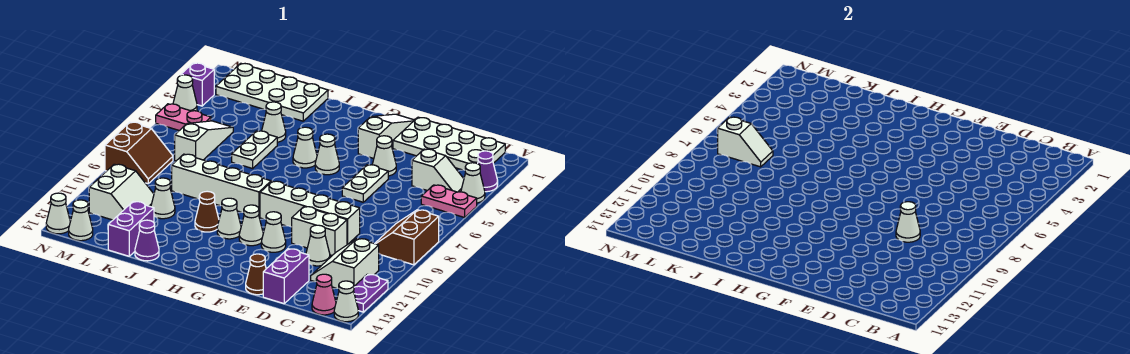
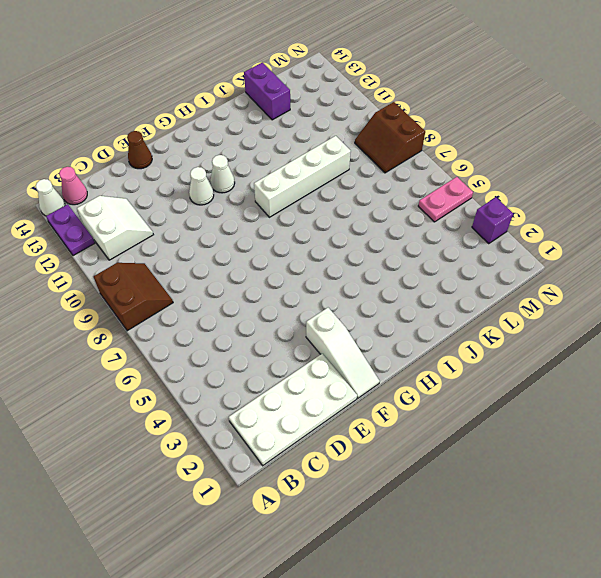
none -> purple cone A3 level 1
none -> white cone A4 level 1
none -> pink plate A5:B5 level 1
none -> white slope B4:C4 level 1 top C

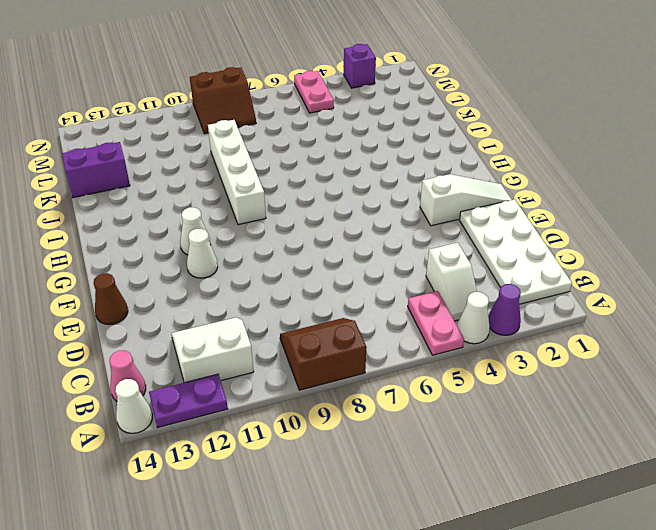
none -> white brick D9:G9 level 1
none -> white brick D10:E10 level 1
none -> white cone D11 level 1
none -> purple brick D13:D14 level 1

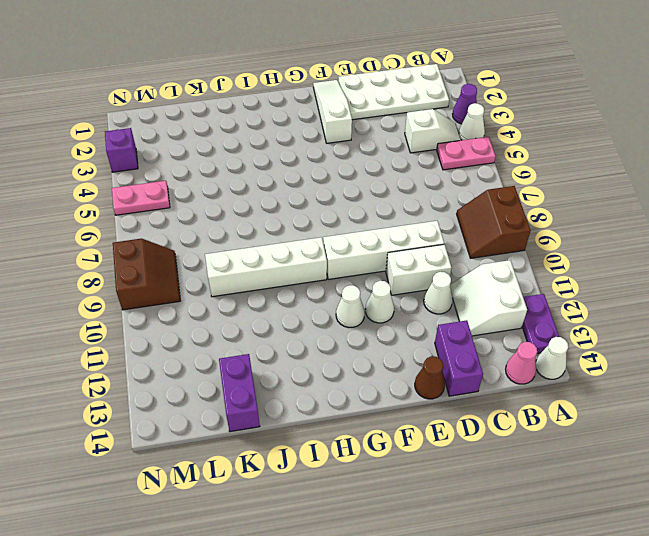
none -> white cone E4 level 1
none -> white plate E5:E6 level 1
none -> white cone G5 level 1
none -> white cone H5 level 1

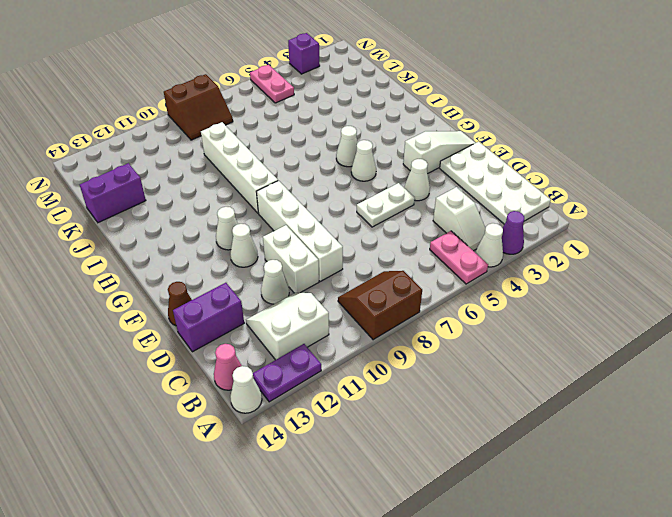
none -> white cone H11 level 1
none -> brown cone I11 level 1
none -> white plate J1:M2 level 1
none -> white cone J4 level 1

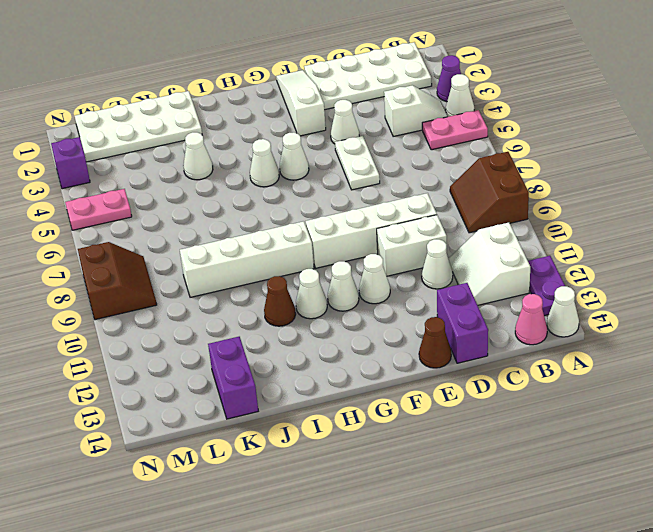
none -> white plate J5:J6 level 1
none -> purple cone J14 level 1
none -> white cone K11 level 1
none -> white slope L5:L7 level 1 top 7

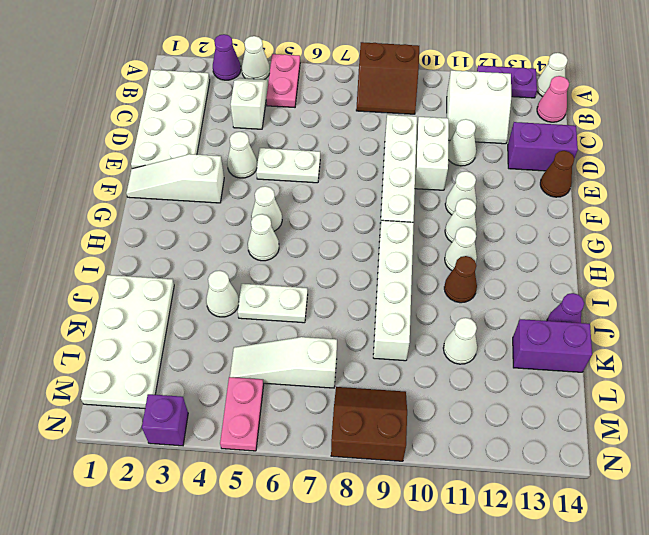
none -> white slope L11:M12 level 1 top M
none -> white cone M14 level 1
none -> white cone N4 level 1
none -> white cone N14 level 1

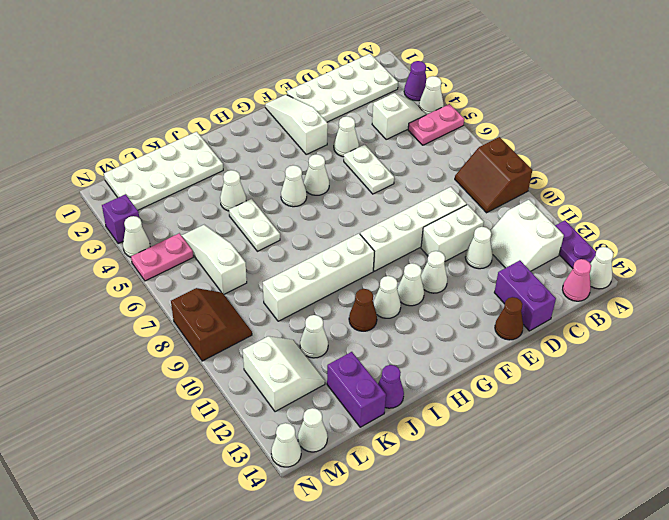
none -> white cone D9 level 2
none -> white slope L7:M7 level 2 top M

